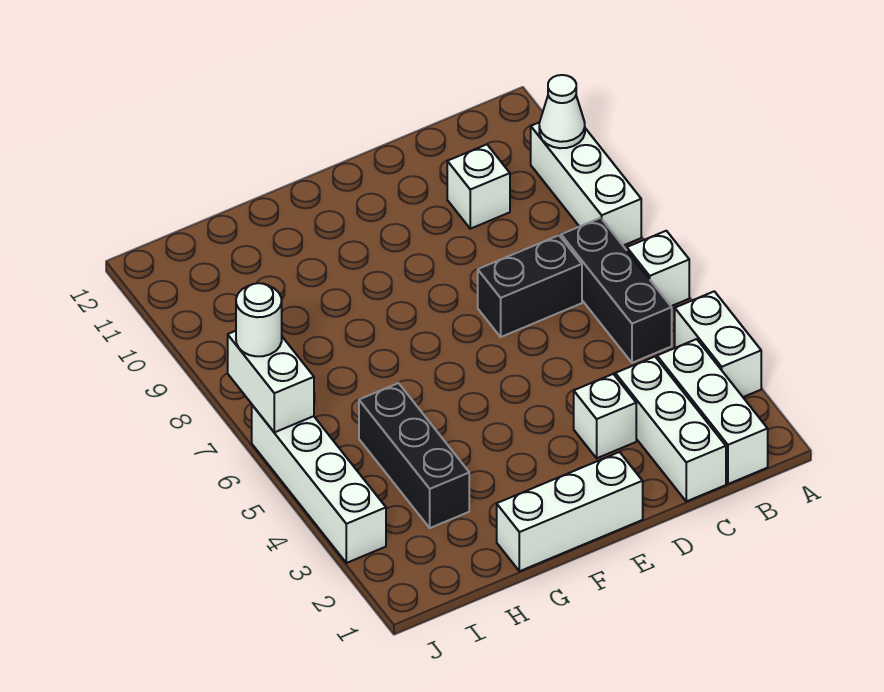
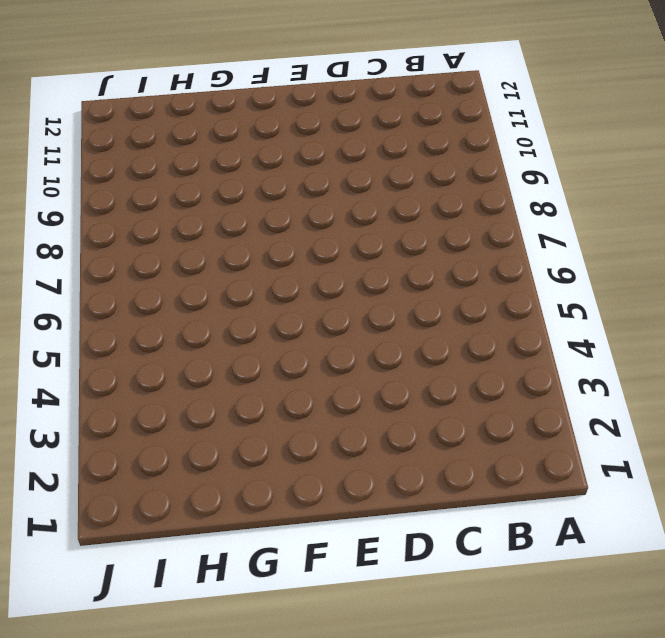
none -> white brick A3:A4 level 1
none -> white brick A6 level 1
none -> white brick A8:A10 level 1

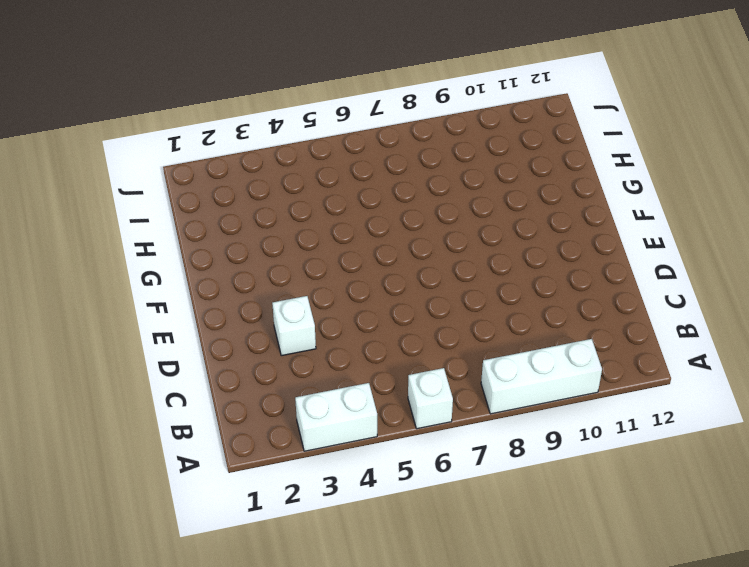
none -> white brick B1:B3 level 1
none -> black brick B5:B7 level 1
none -> white brick C1:C3 level 1

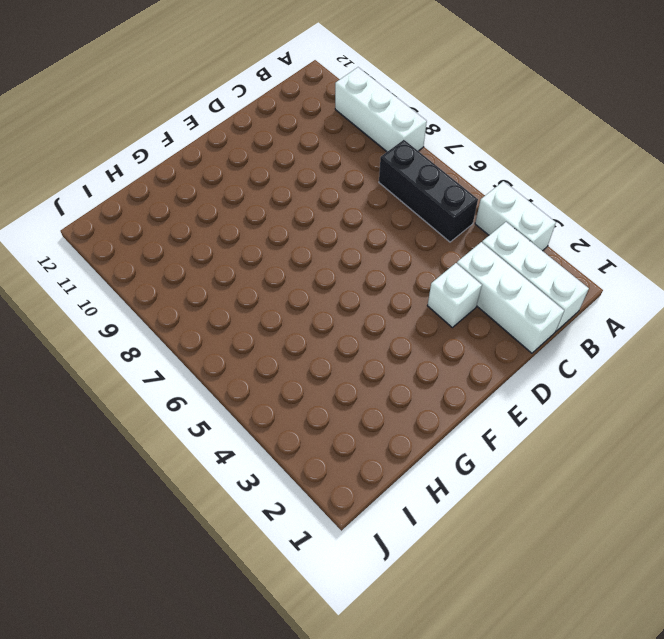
none -> white brick A6 level 1
none -> black brick C7:D7 level 1
none -> white brick C10 level 1

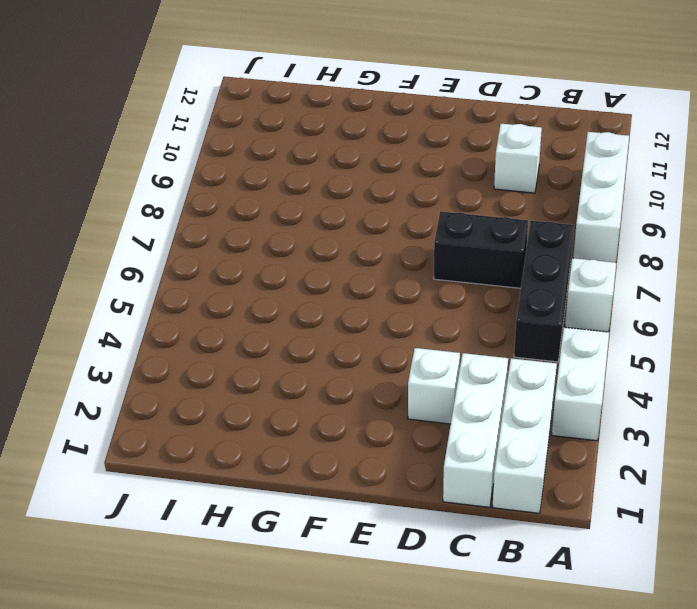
none -> white brick E1:G1 level 1
none -> black brick H3:H5 level 1
none -> white brick J3:J6 level 1

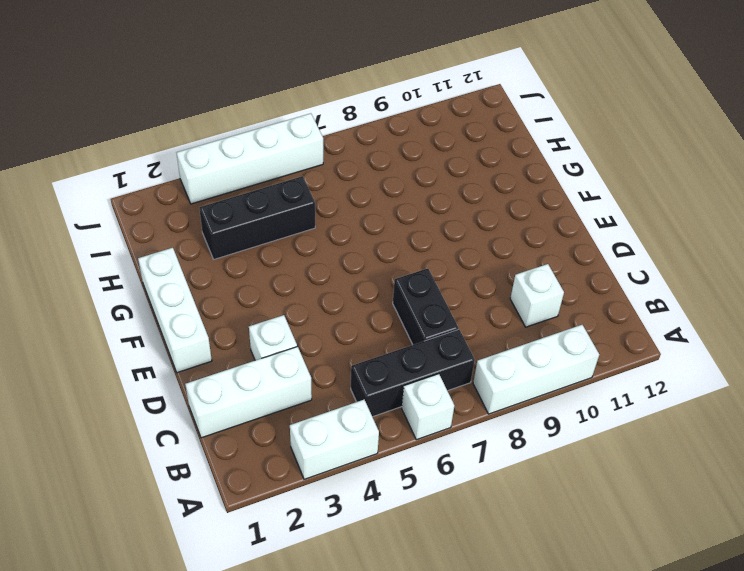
none -> white brick B1:B3 level 1
none -> white cone A10 level 2
none -> white brick J6:J7 level 2

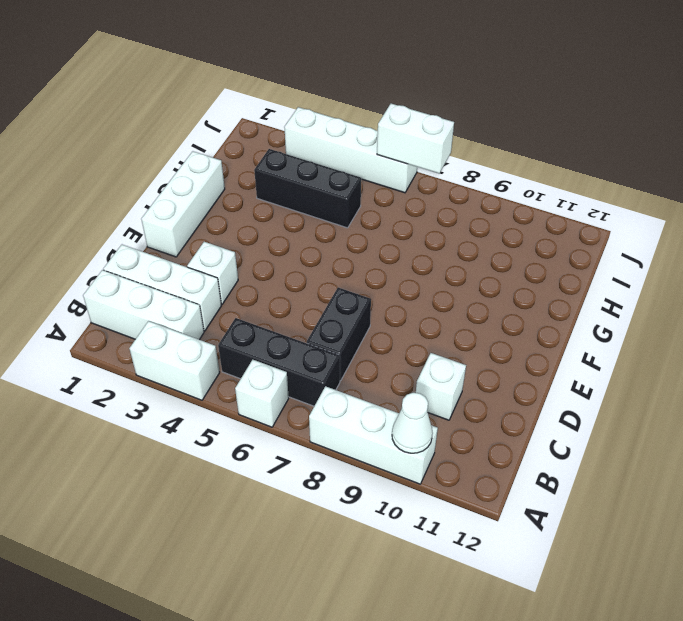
none -> white round brick J7 level 3

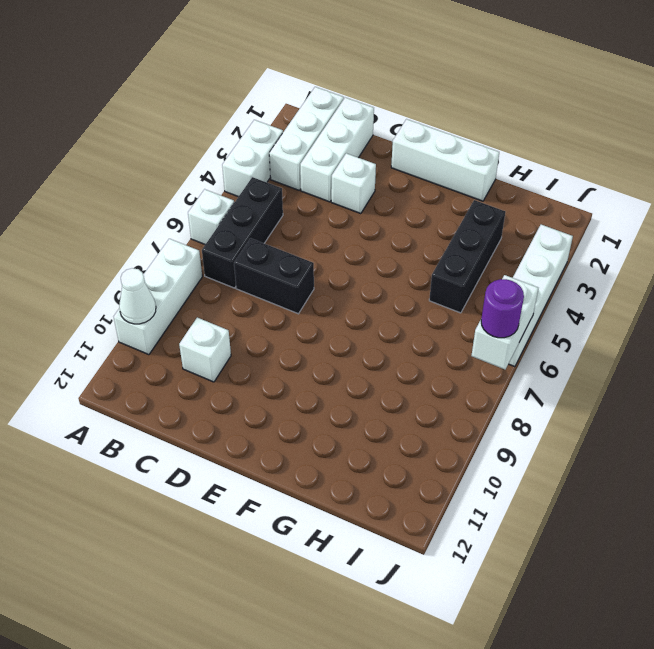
purple round brick J7 level 3 -> white round brick J7 level 3

